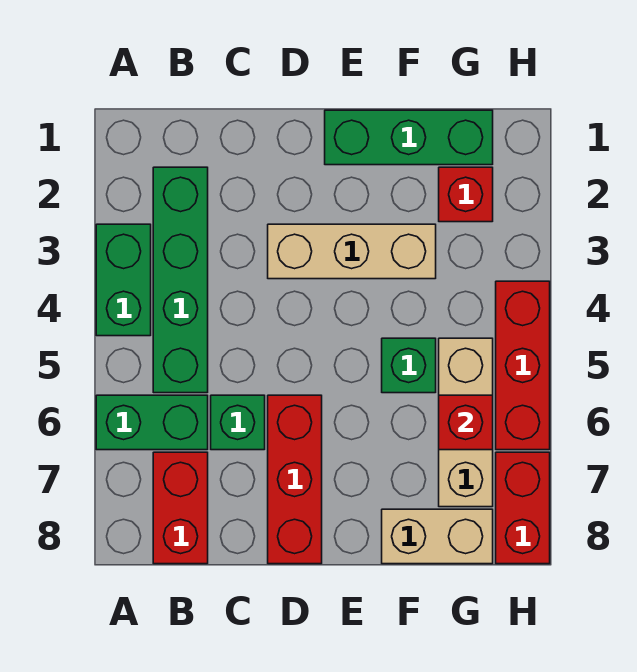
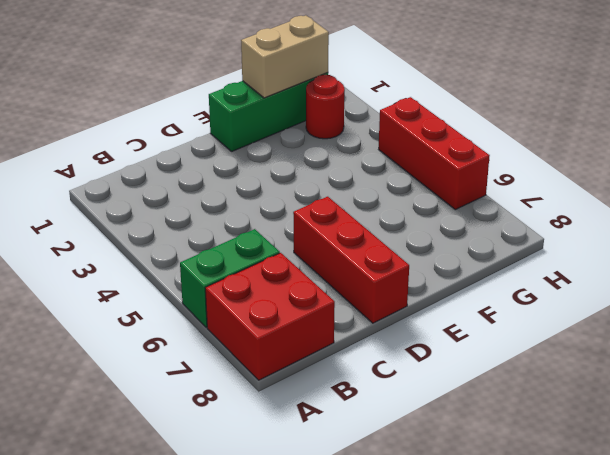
red brick A7:B8 level 1 -> red brick B7:B8 level 1
tan brick F1:G1 level 2 -> tan brick F8:G8 level 1
red round brick G2 level 1 -> red brick G2 level 1
none -> green brick A3:A4 level 1
none -> green brick B2:B5 level 1
none -> green brick C6 level 1

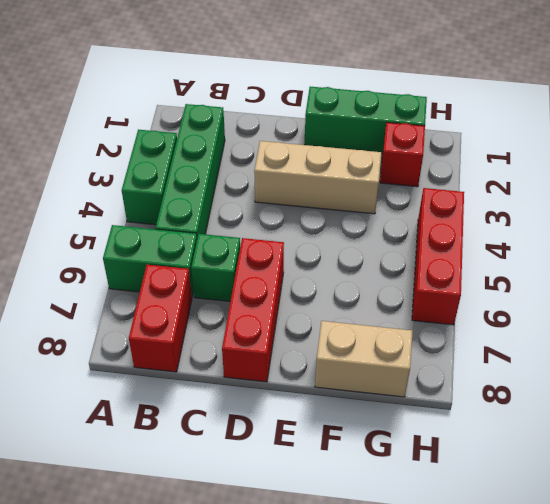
none -> green brick F5 level 1
none -> tan brick G5:G7 level 1
none -> red brick H7:H8 level 1

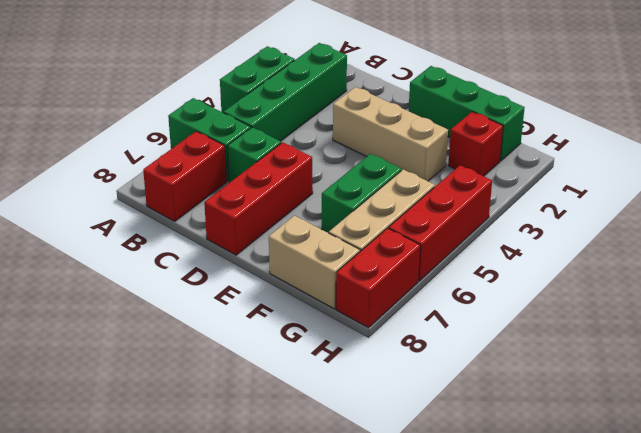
green brick F5:F6 level 1 -> green brick F5 level 1
none -> red brick G6 level 2

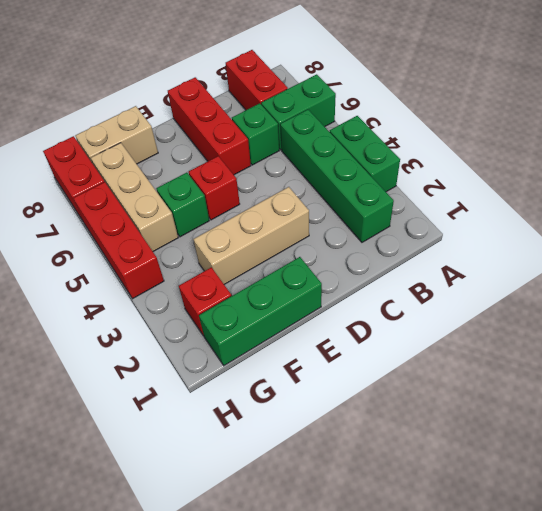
red brick E5 level 1 -> red brick G6 level 2

